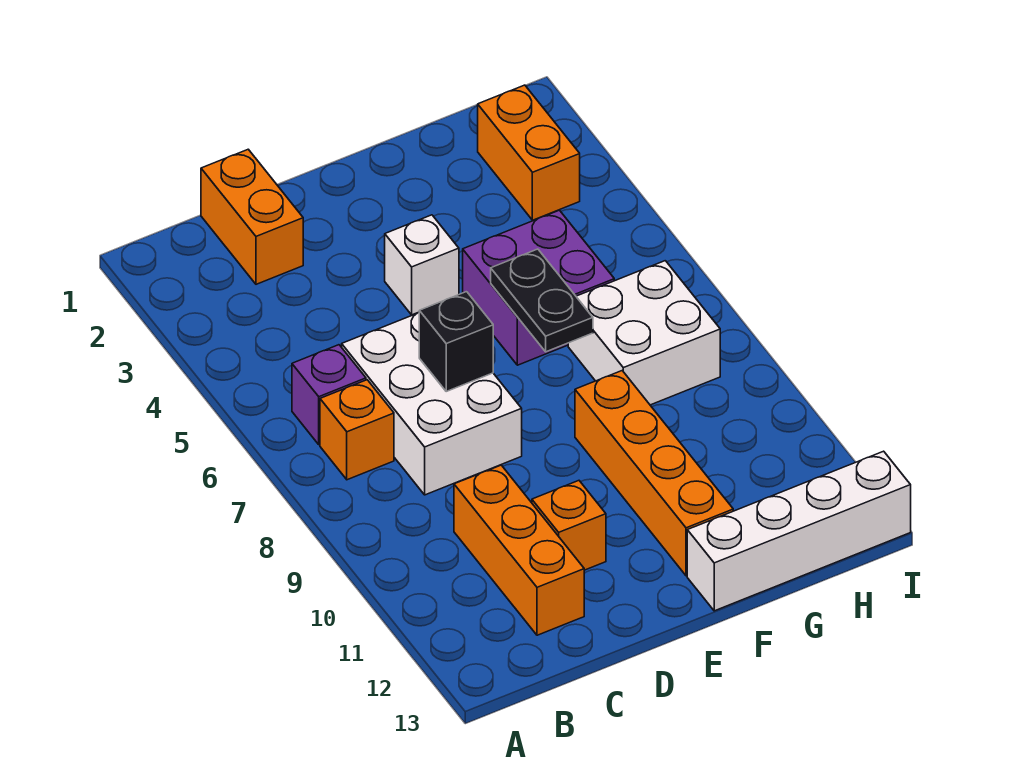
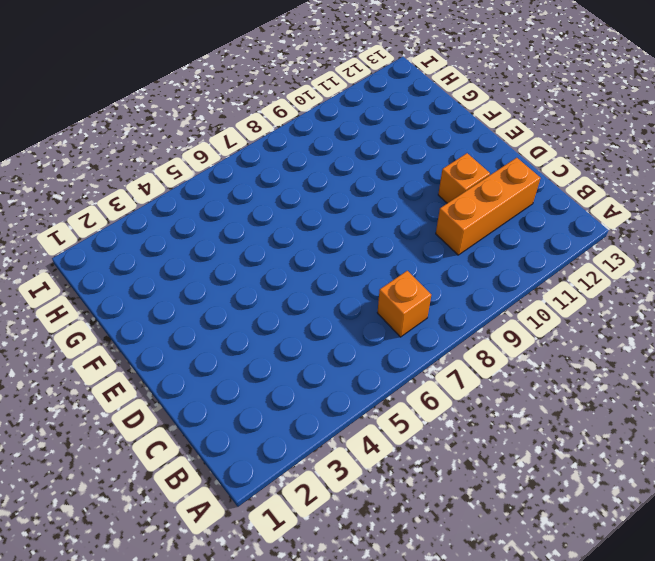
none -> purple brick B6 level 1
none -> orange brick C1:C2 level 1
none -> white brick C6:D8 level 1

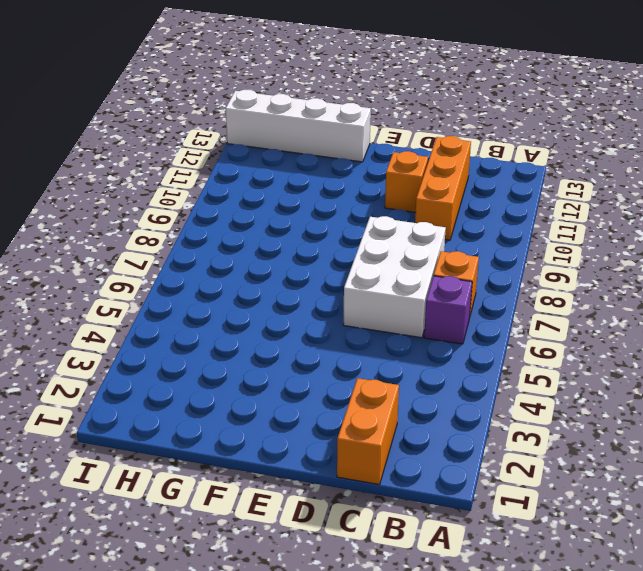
none -> white brick E4 level 1
none -> purple brick F5:G6 level 1
none -> orange brick F9:F12 level 1

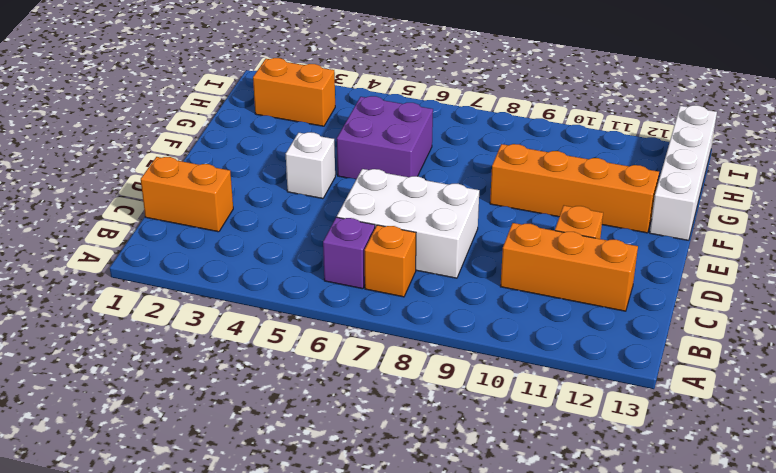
none -> white brick G7:H8 level 1
none -> black brick D7 level 2
none -> black plate F6:F7 level 2

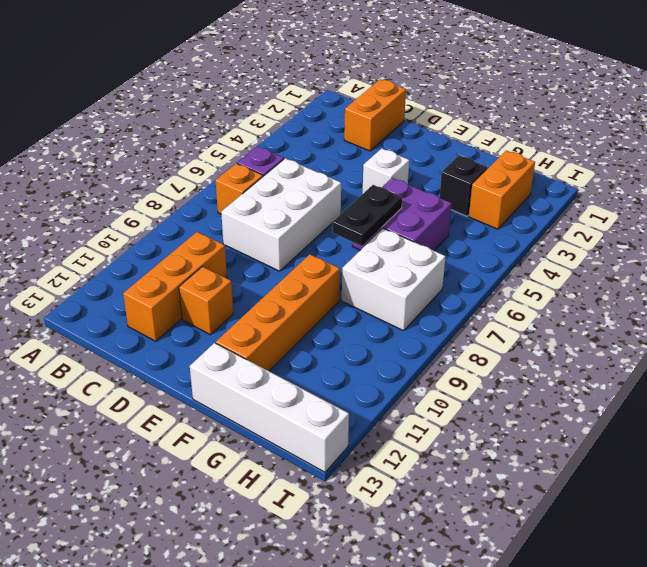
black brick G3 level 1 -> black brick D7 level 2

